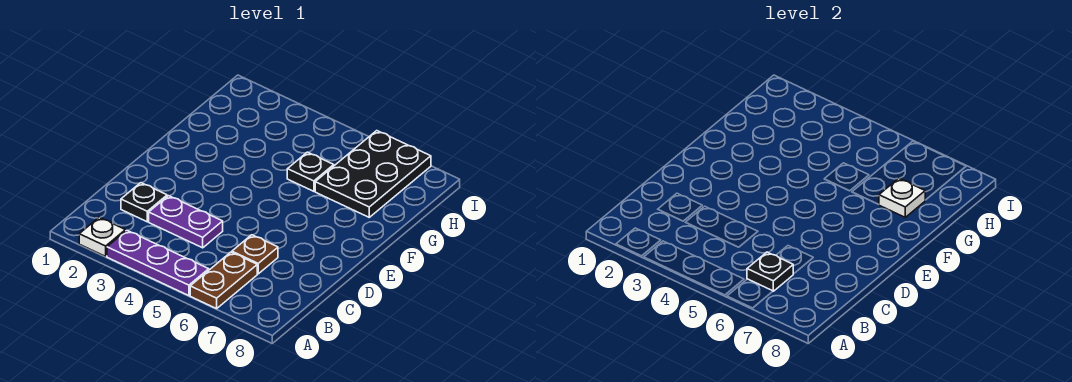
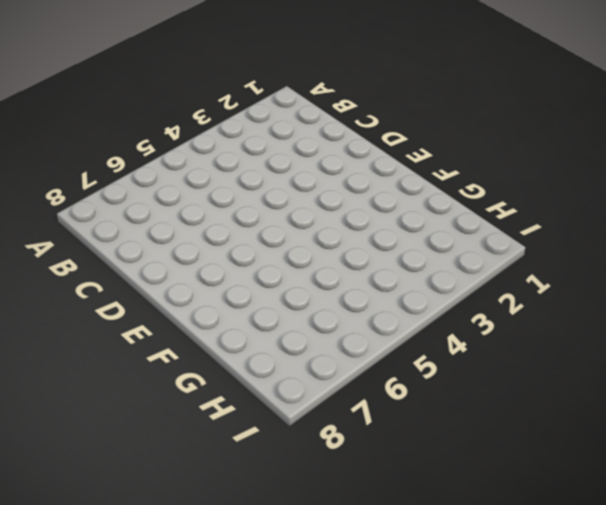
none -> white plate A2 level 1
none -> purple plate A3:A5 level 1

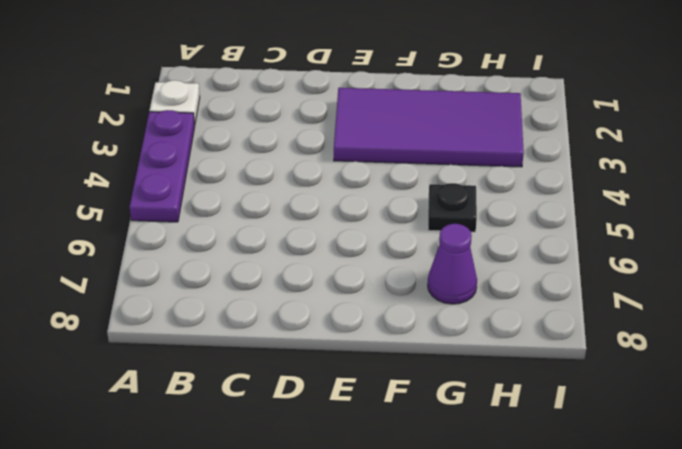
purple tile E2:H3 level 1 -> none
purple cone G7 level 1 -> black plate G6:I7 level 1
none -> brown plate A6:B6 level 1
none -> black plate C2 level 1

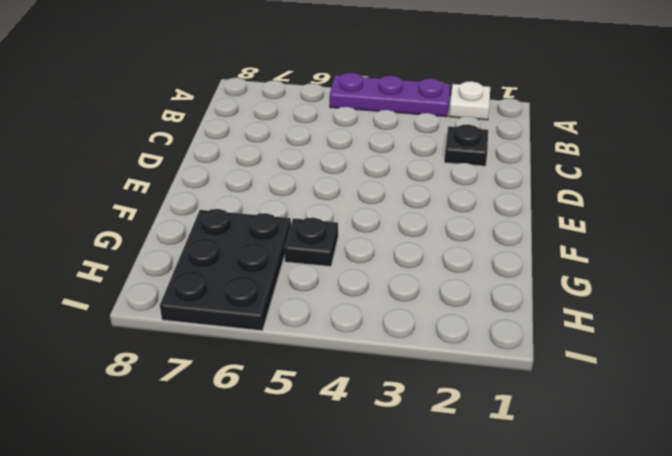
none -> brown plate A6:B6 level 1
none -> purple plate C3:C4 level 1

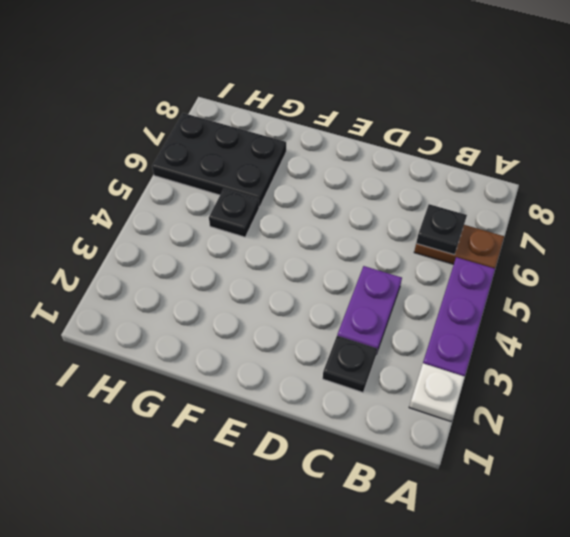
none -> brown plate C6 level 1
none -> white plate G7 level 2

